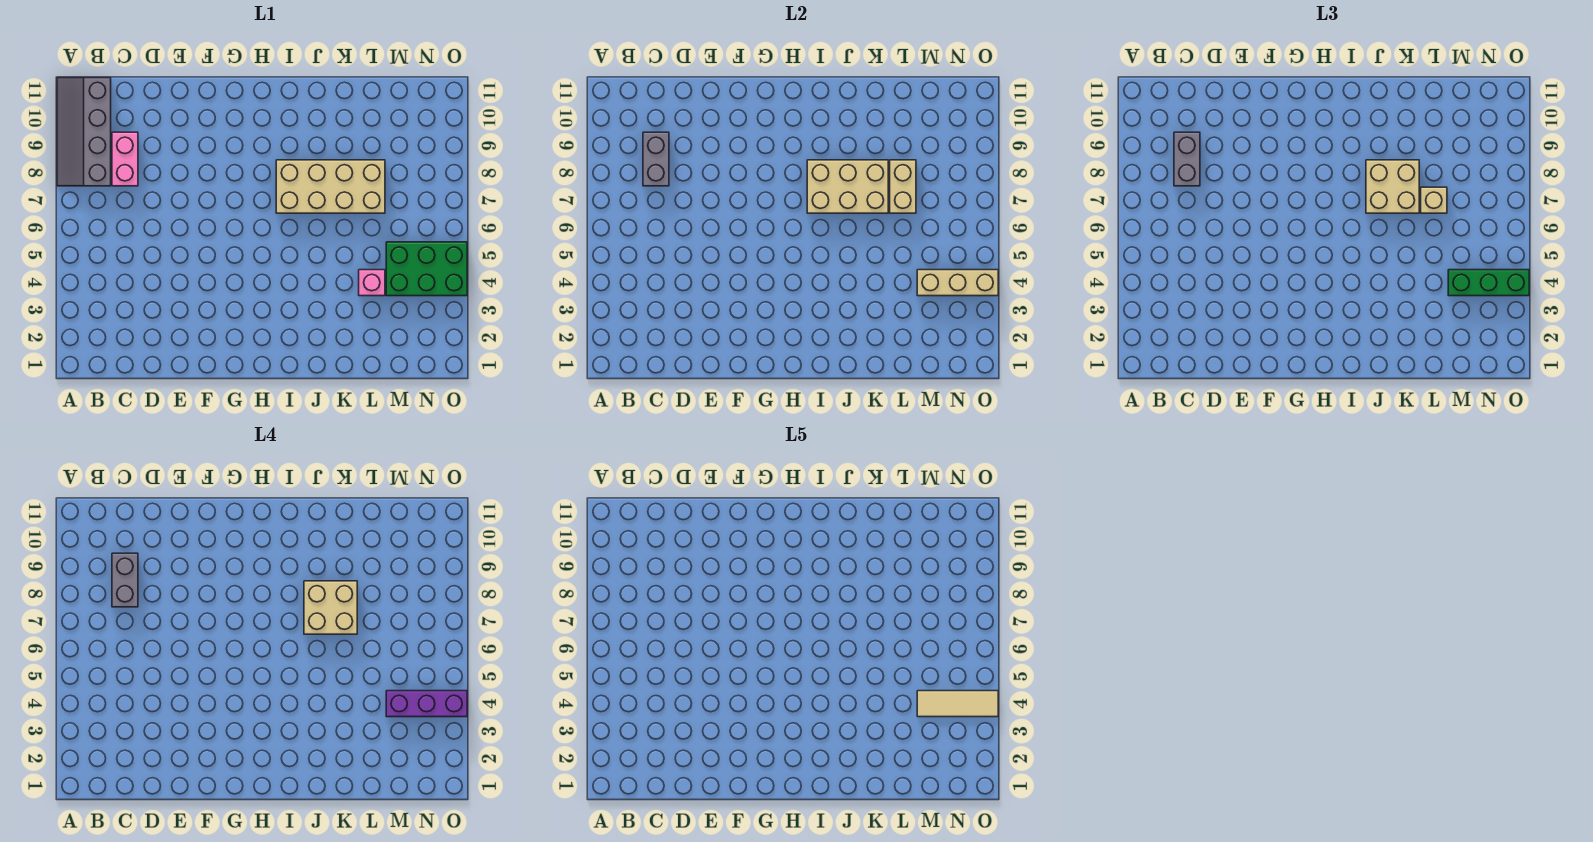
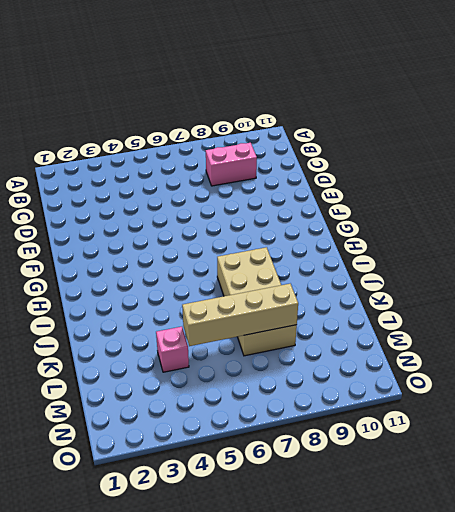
tan brick L5:L8 level 2 -> tan brick L7:L8 level 2
none -> grey slope A8:B11 level 1 top B
none -> green brick M4:O5 level 1
none -> grey brick C8:C9 level 2

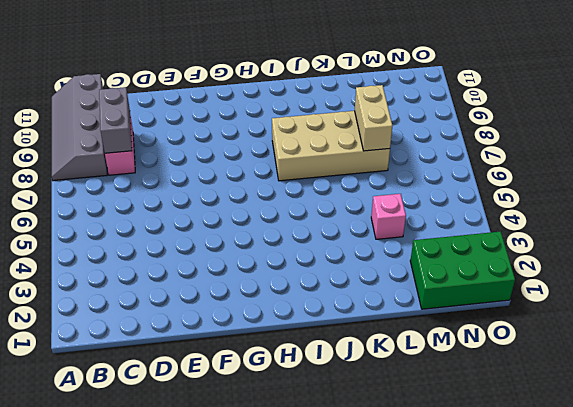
green brick M1:O2 level 1 -> green brick M4:O5 level 1
none -> tan brick I7:K8 level 2
none -> tan brick M4:O4 level 2
none -> grey brick C8:C9 level 3

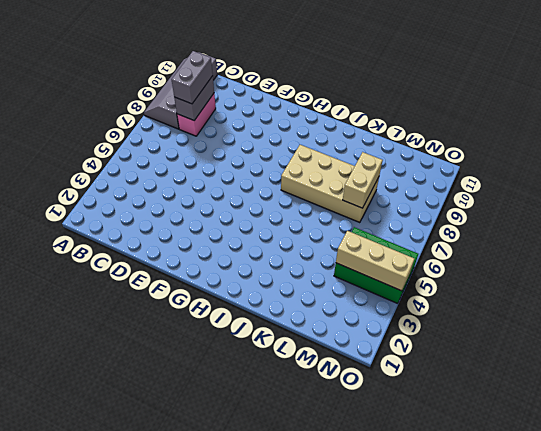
none -> pink brick L4 level 1
none -> tan brick I7:K8 level 2
none -> tan brick J7:K8 level 3

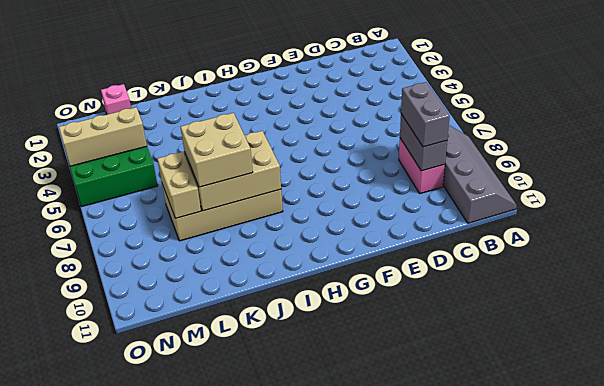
pink brick M1 level 1 -> pink brick L4 level 1
none -> tan brick L7 level 3
none -> green brick M4:O4 level 3
none -> grey brick C8:C9 level 4

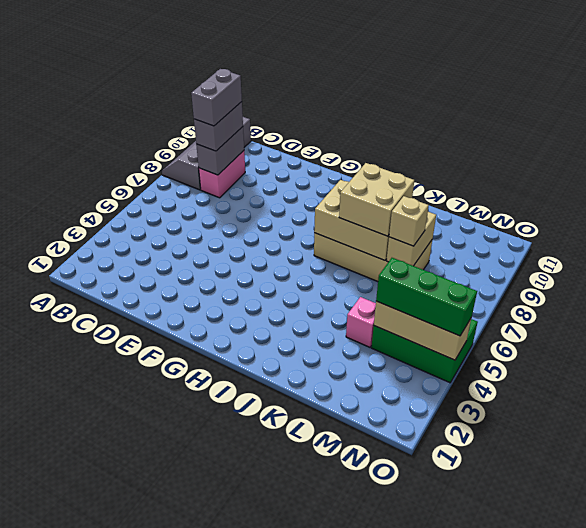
none -> tan brick J7:K8 level 4
none -> purple brick M4:O4 level 4
none -> tan tile M4:O4 level 5

